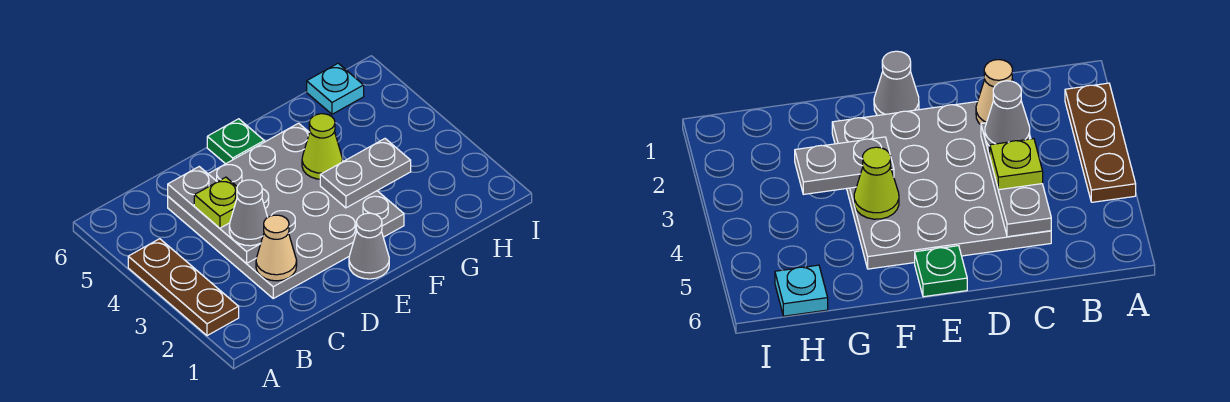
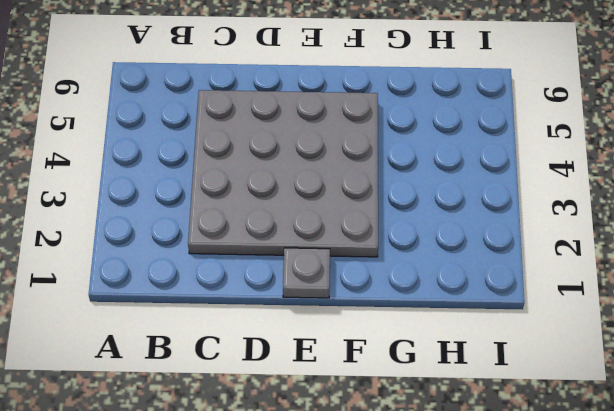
grey plate E1 level 1 -> grey cone E1 level 1
none -> brown plate A2:A4 level 1
none -> green plate E6 level 1

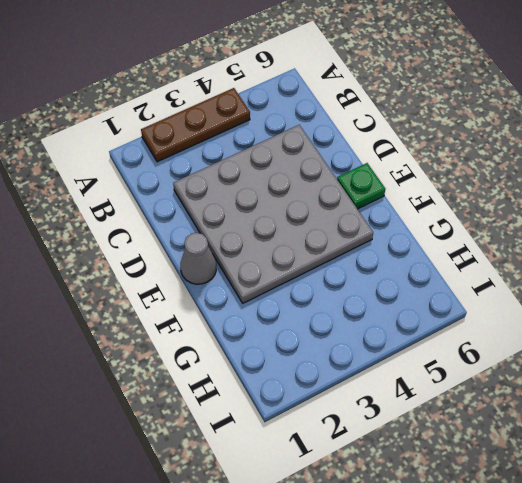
none -> cyan plate H6 level 1
none -> tan cone C2 level 2

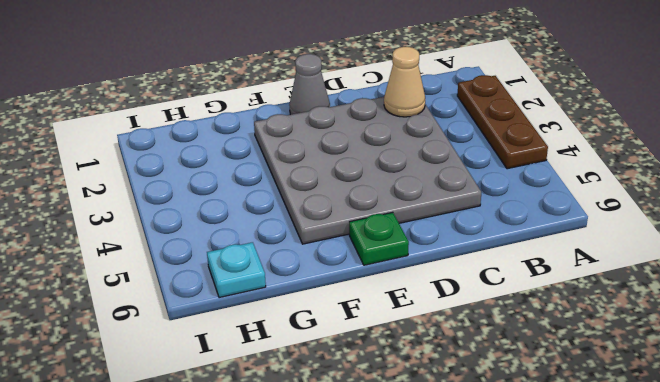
none -> grey plate C3:C5 level 2
none -> grey plate F3:G3 level 2

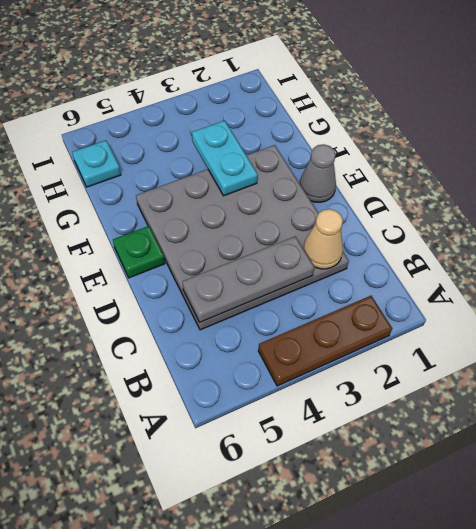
cyan plate F3:G3 level 2 -> grey plate F3:G3 level 2
none -> lime cone F4 level 2
none -> grey cone C3 level 3

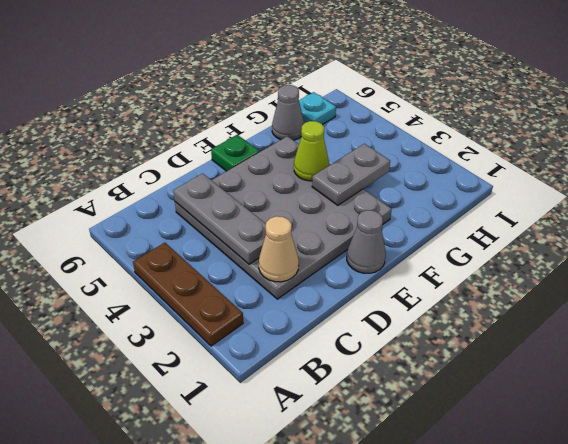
grey cone G6 level 1 -> grey cone C3 level 3
none -> lime plate C4 level 3

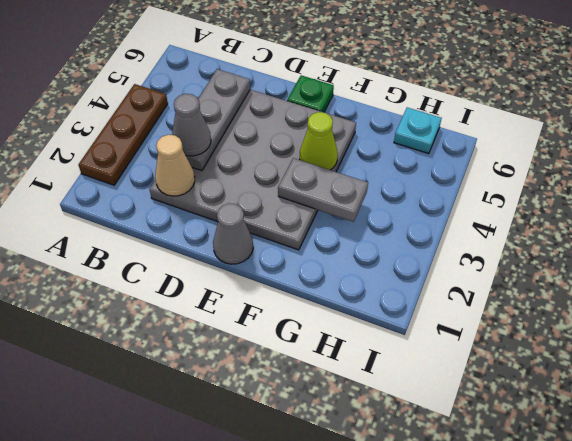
none -> lime plate C4 level 3

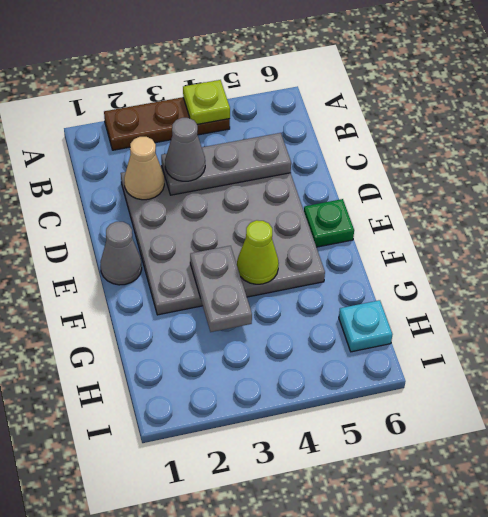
lime plate A4 level 2 -> lime plate C4 level 3

